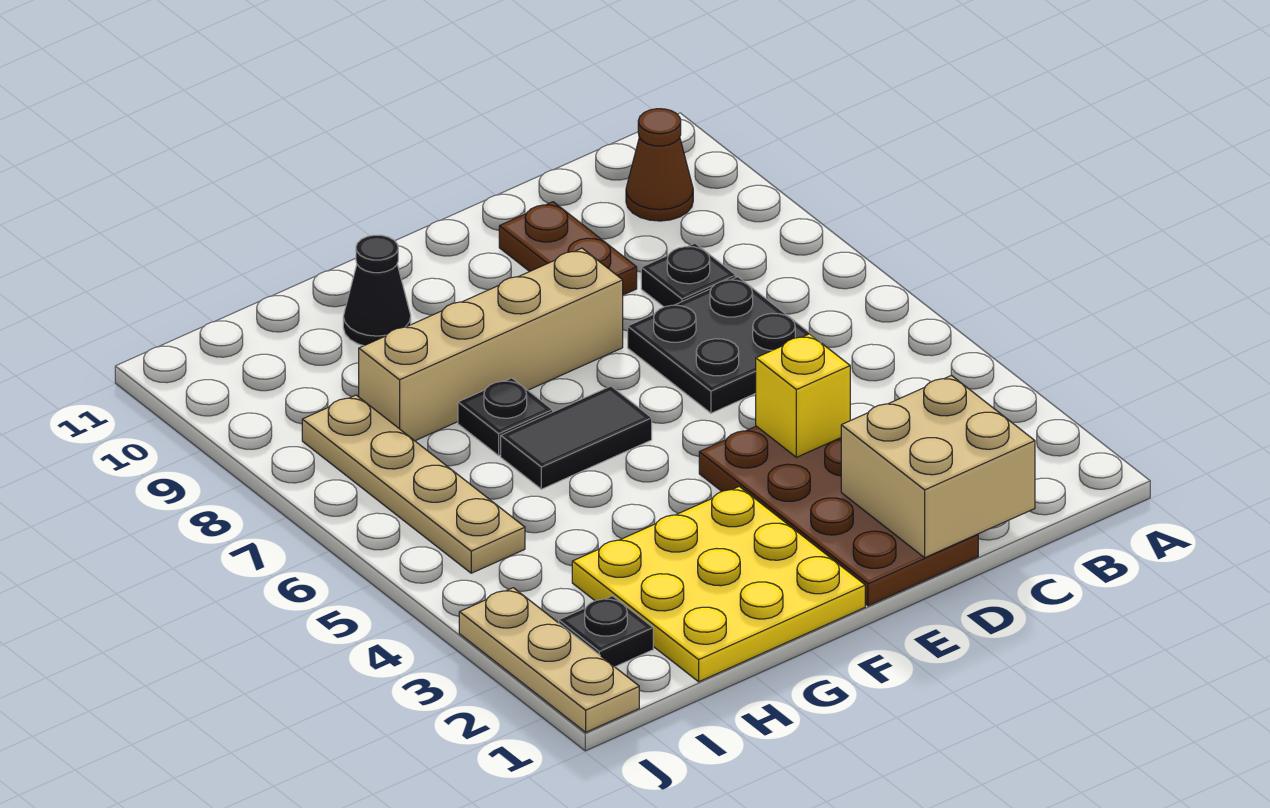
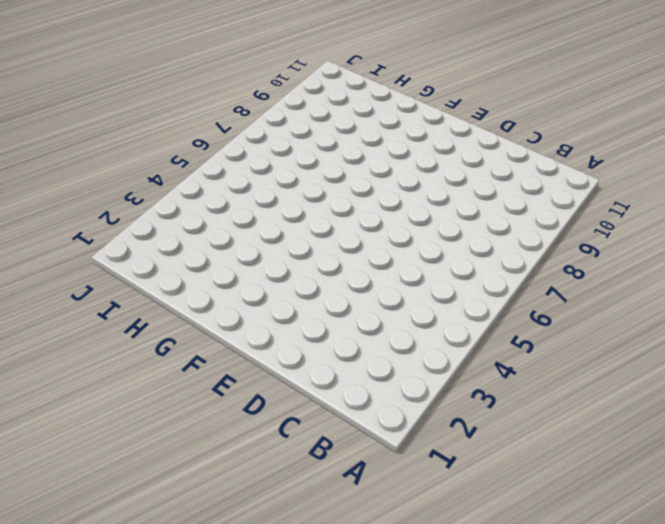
none -> brown cone B10 level 1
none -> black plate C6:D7 level 1
none -> black plate C8 level 1

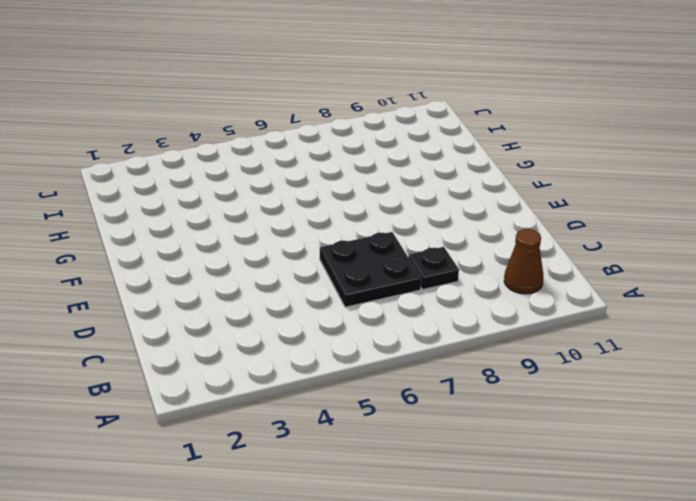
none -> brown plate D1:E4 level 1
none -> brown plate D9:D10 level 1
none -> tan brick E8:H8 level 1

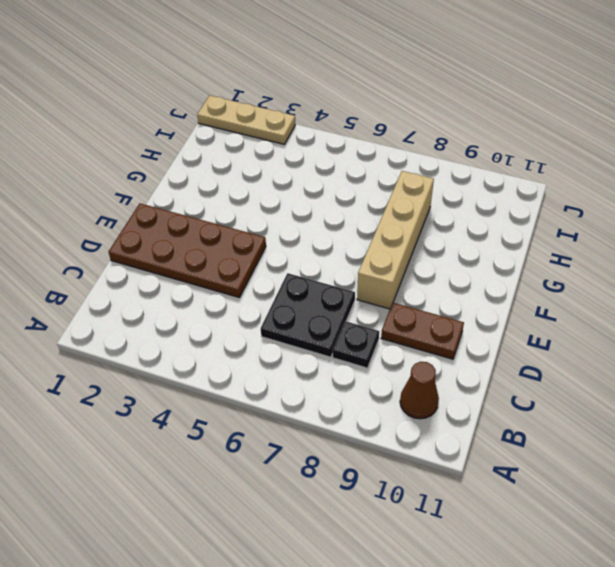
none -> yellow plate F1:H3 level 1
none -> black tile F6:G6 level 1
none -> black plate G7 level 1

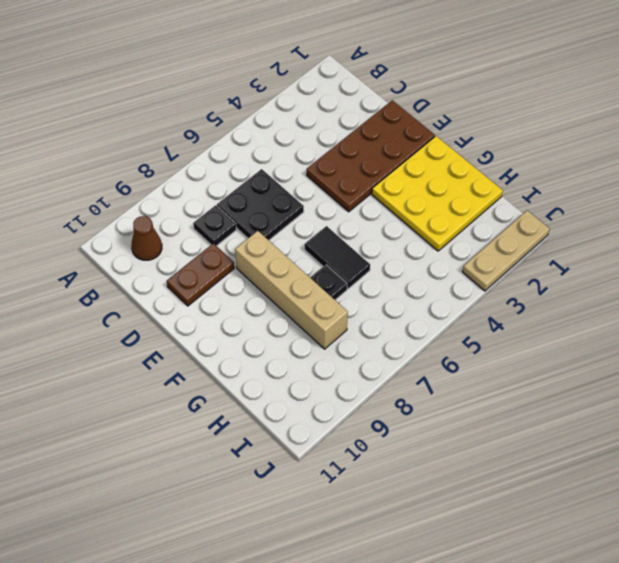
none -> black cone G10 level 1
none -> black plate I2 level 1
none -> tan plate I5:I8 level 1

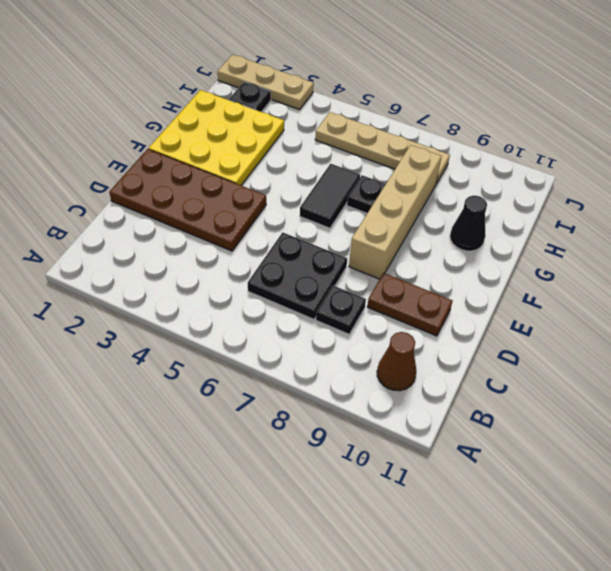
none -> tan brick C1:D2 level 2
none -> yellow brick D4 level 2

